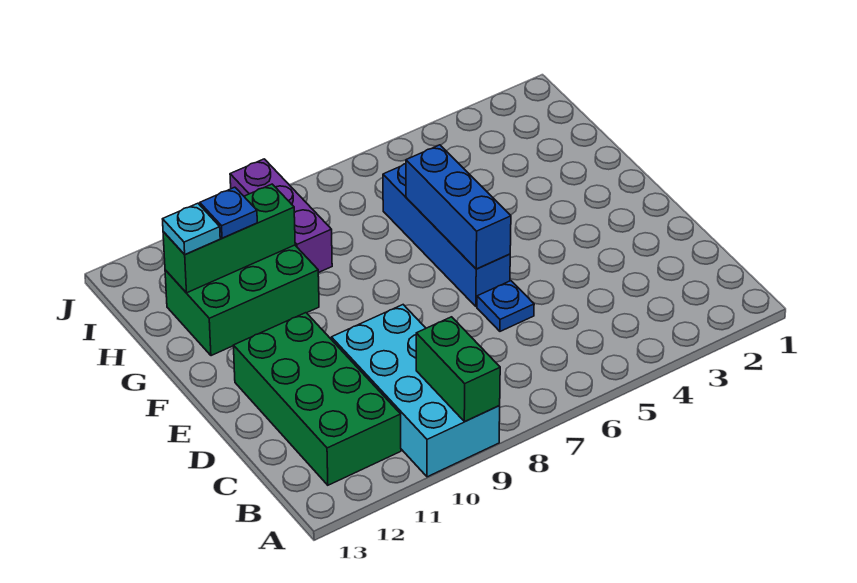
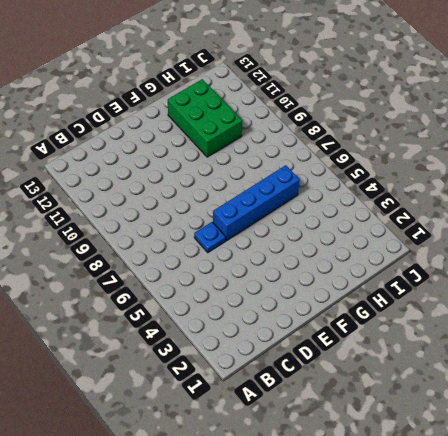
none -> cyan brick A9:D10 level 1
none -> green brick B11:E12 level 1

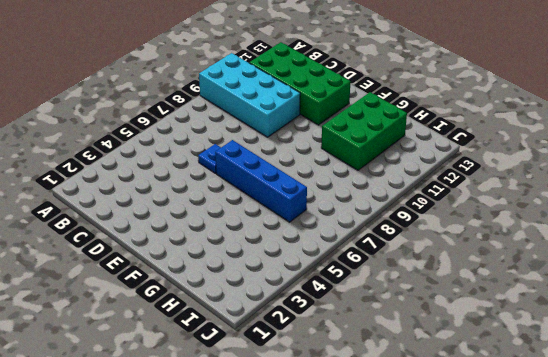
none -> purple brick H9:J9 level 1
none -> green brick A9:B9 level 2

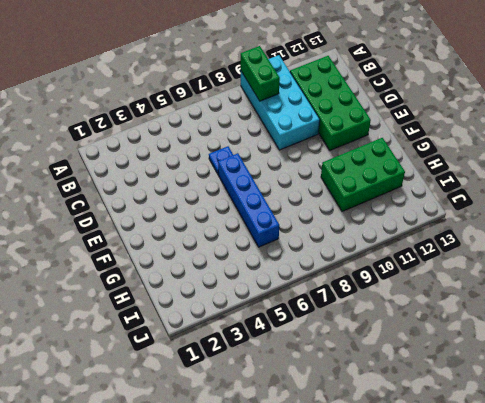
none -> purple brick H9:J9 level 1
none -> blue brick E6:G6 level 2

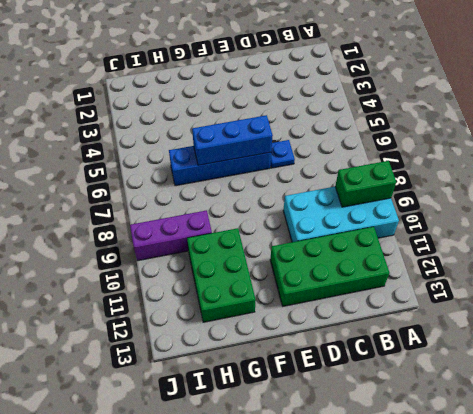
none -> green brick H10:H12 level 2
none -> blue plate H11 level 3

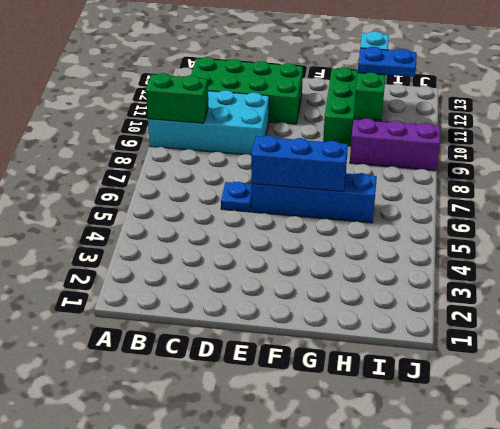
blue plate H11:I11 level 3 -> blue plate H11 level 3

